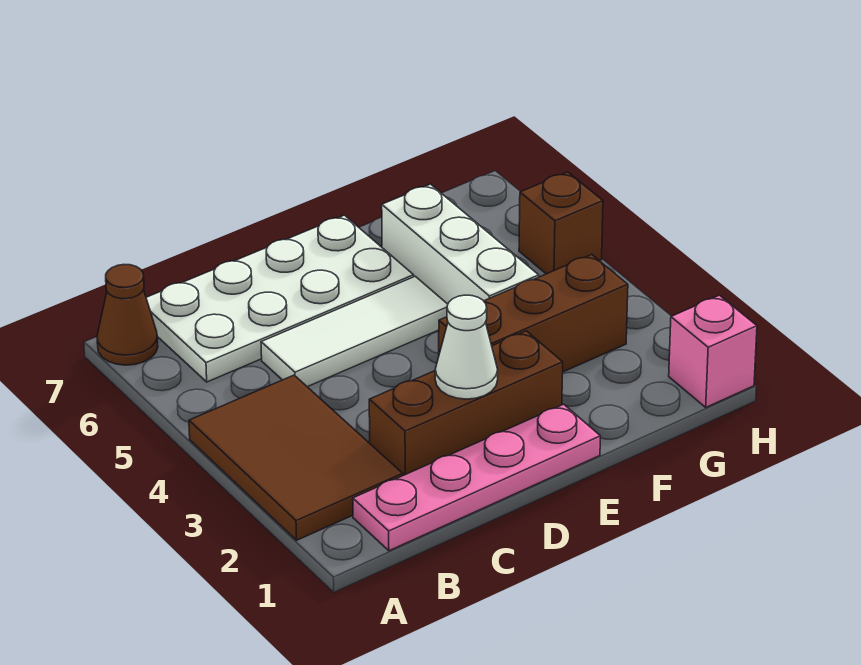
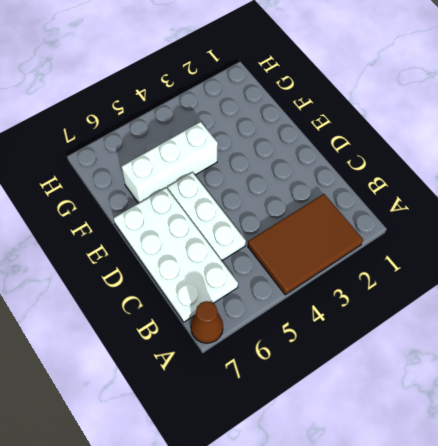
white plate C5:E5 level 1 -> white tile C5:E5 level 1
none -> pink plate B1:E1 level 1
none -> brown brick C2:E2 level 1

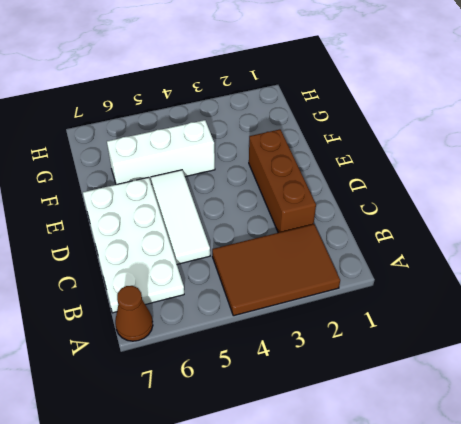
none -> pink plate B1:E1 level 1
none -> brown brick E3:G3 level 1

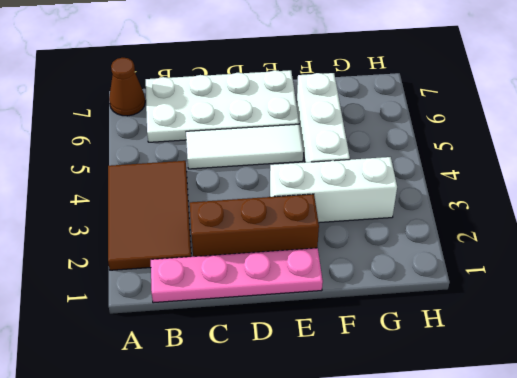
white brick E3:G3 level 1 -> brown brick E3:G3 level 1
none -> pink brick H1 level 1
none -> brown brick H5 level 1

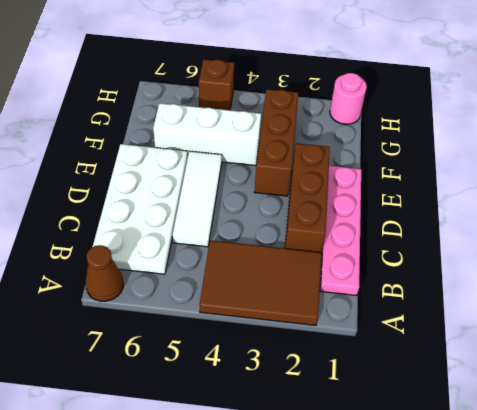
pink round brick H1 level 1 -> pink brick H1 level 1
none -> white cone D2 level 2

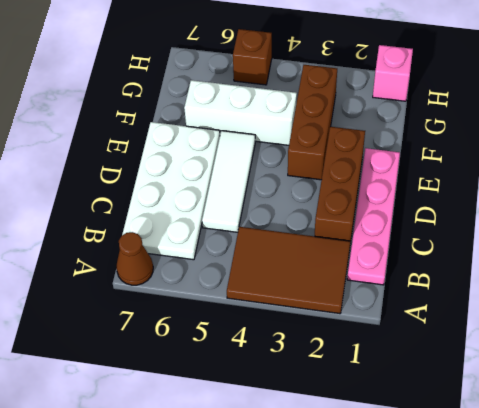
none -> white cone D2 level 2

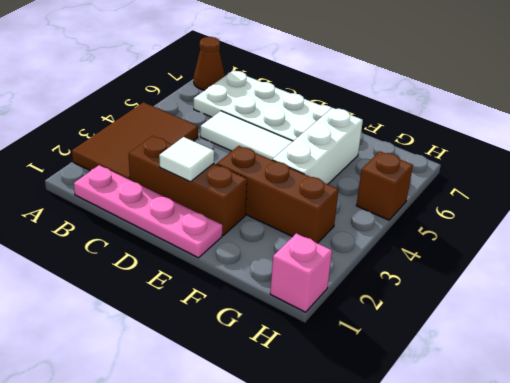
white tile D2 level 2 -> white cone D2 level 2

